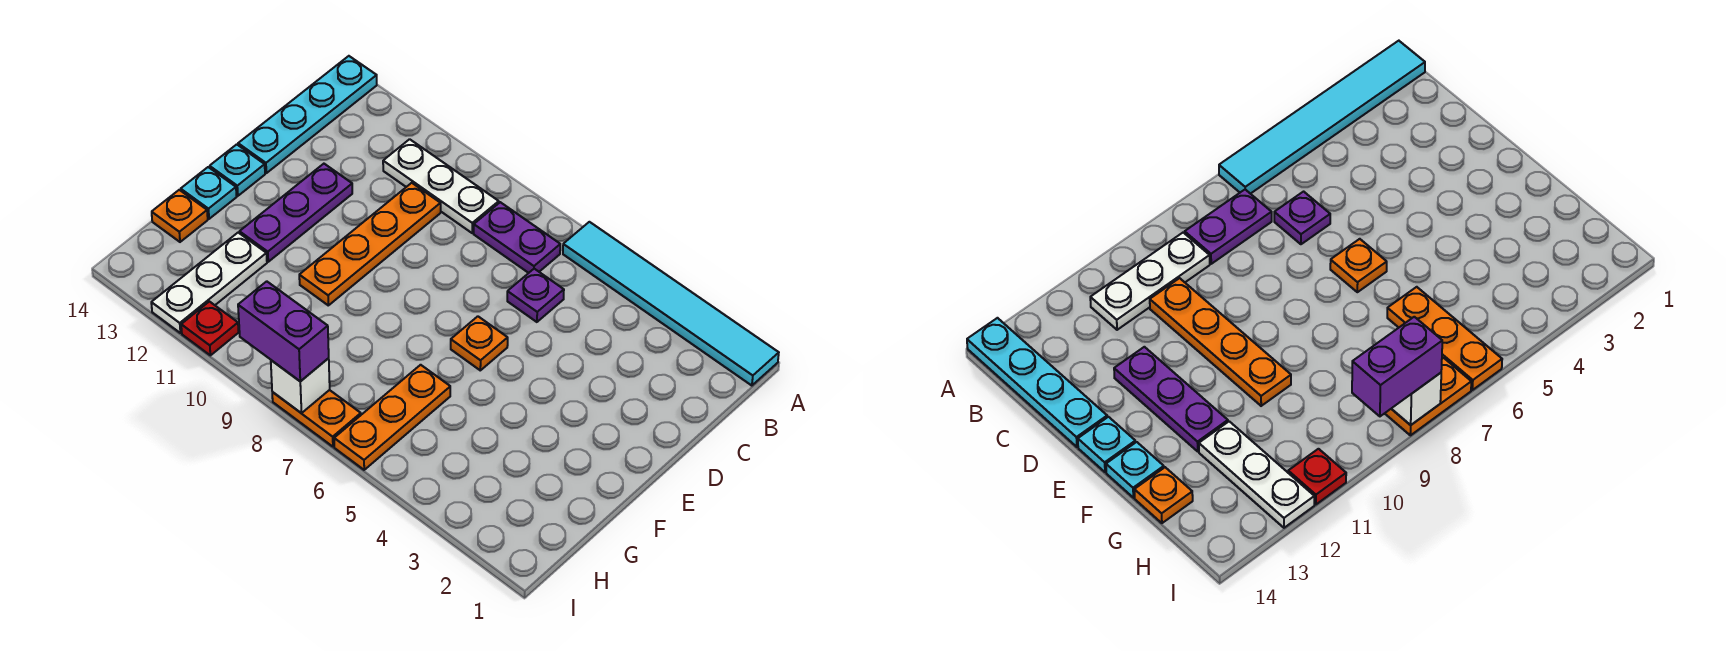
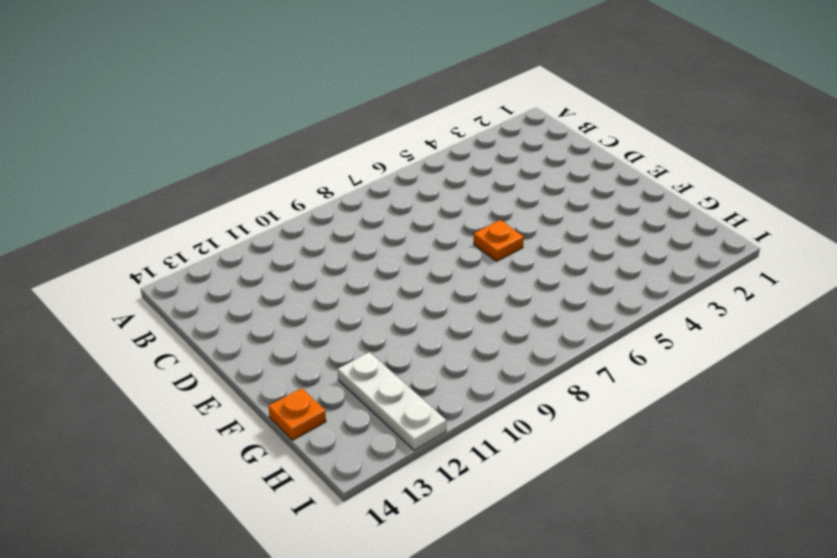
none -> cyan tile A1:A6 level 1
none -> cyan plate A14:D14 level 1
none -> purple plate B7:B8 level 1

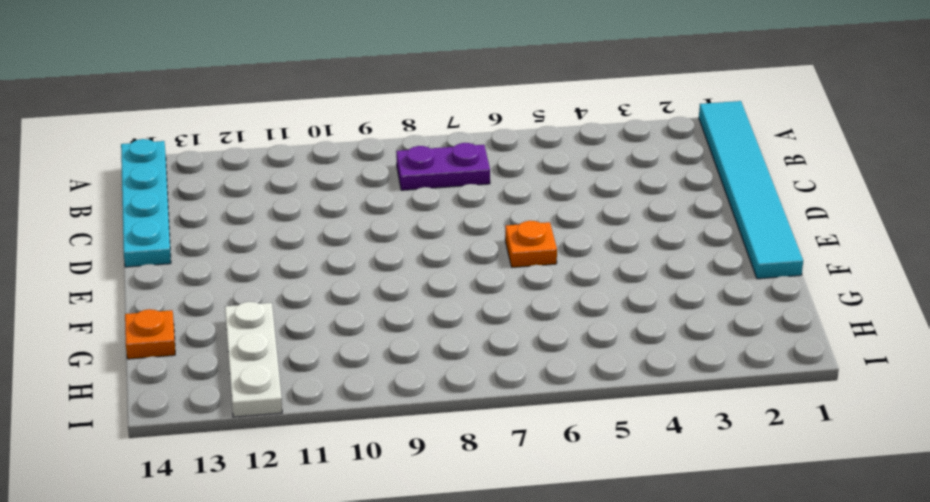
cyan tile A1:F1 level 1 -> cyan tile A1:A6 level 1
none -> white plate B9:B11 level 1
none -> purple plate C6 level 1
none -> orange plate C10:F10 level 1

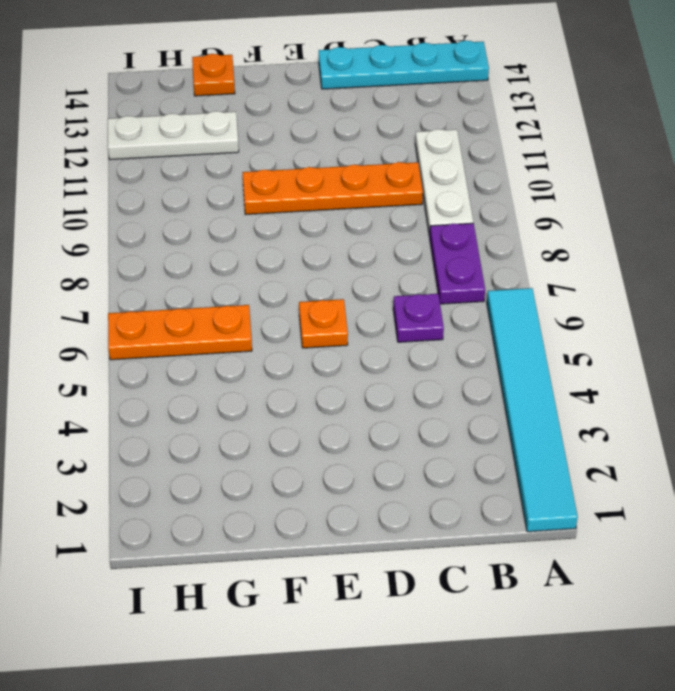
none -> purple plate D12:F12 level 1
none -> cyan plate E14 level 1
none -> cyan plate F14 level 1

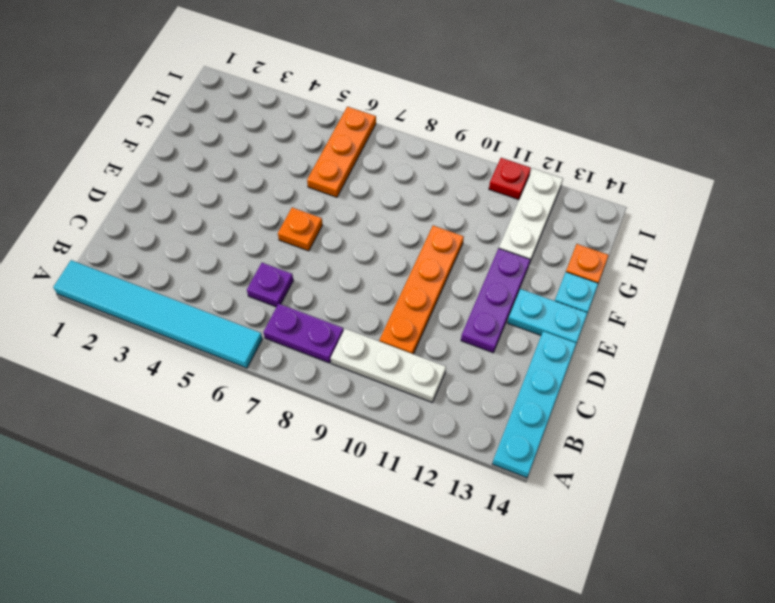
cyan plate E13:E14 level 1 -> cyan plate E14 level 1
none -> orange plate I7:I8 level 1
none -> white brick I8 level 2
none -> purple brick I8:I9 level 3

